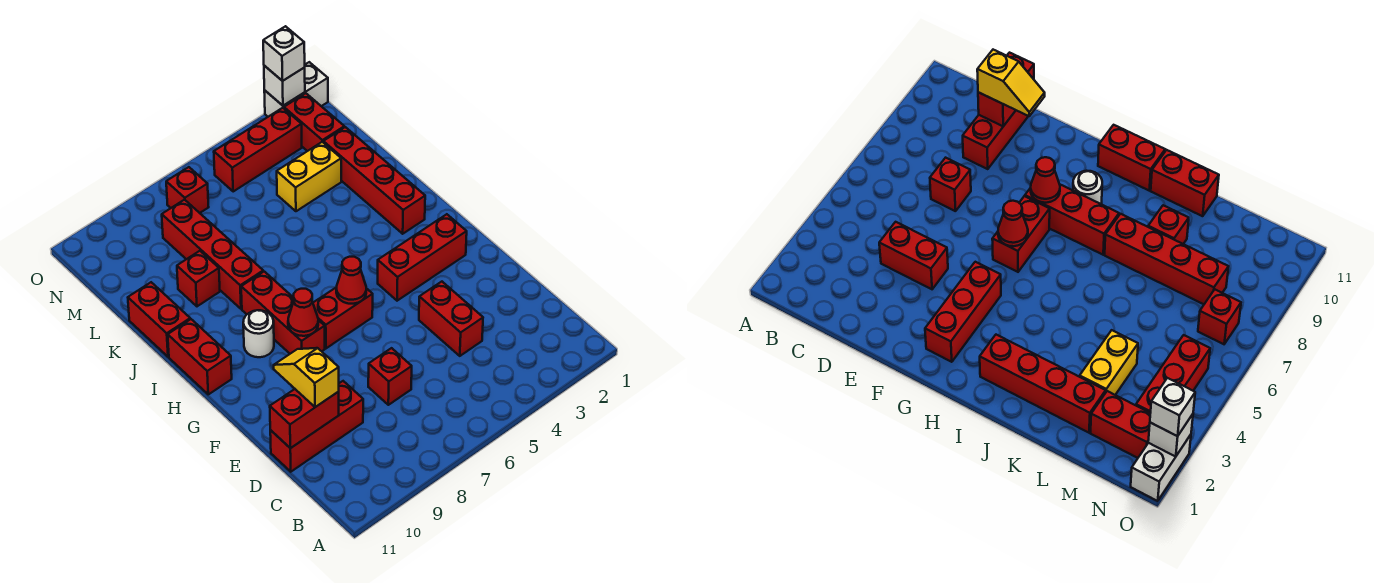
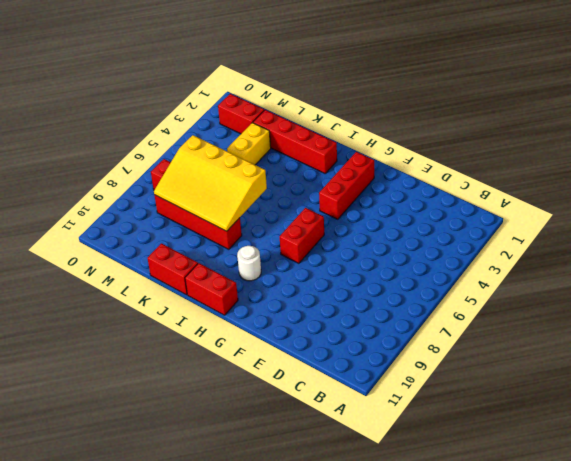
yellow slope J6:M8 level 2 top 6 -> none
none -> red brick D4:E4 level 1
none -> red brick D7 level 1
none -> red brick D9:D11 level 1

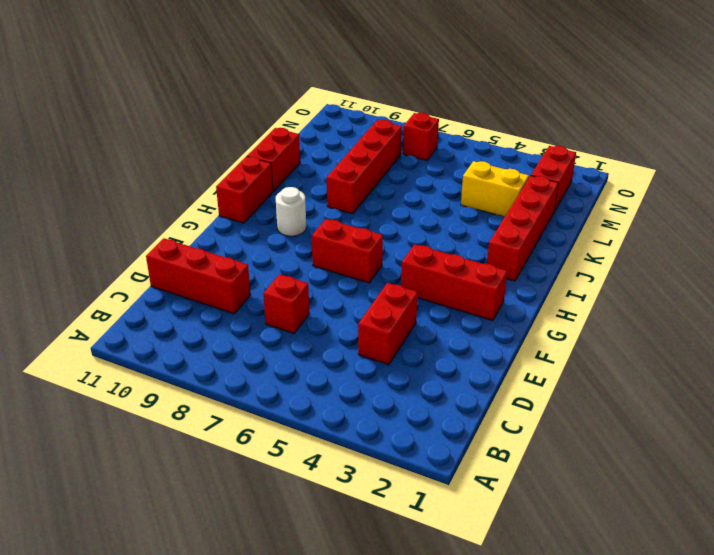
none -> red brick G8:I8 level 1
none -> red brick K9 level 1
none -> red brick N3:N5 level 1

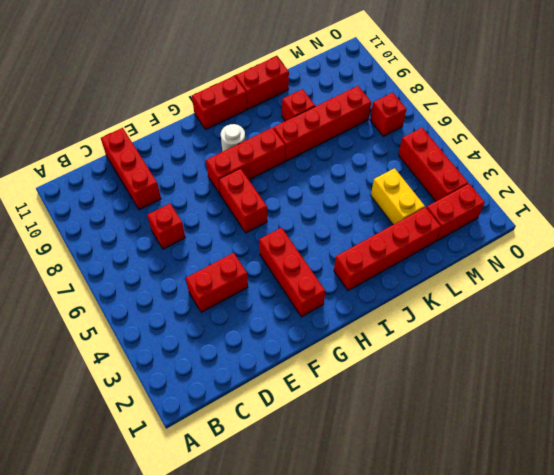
none -> white brick O1:O2 level 1
none -> red brick D10:D11 level 2
none -> red cone G6 level 2

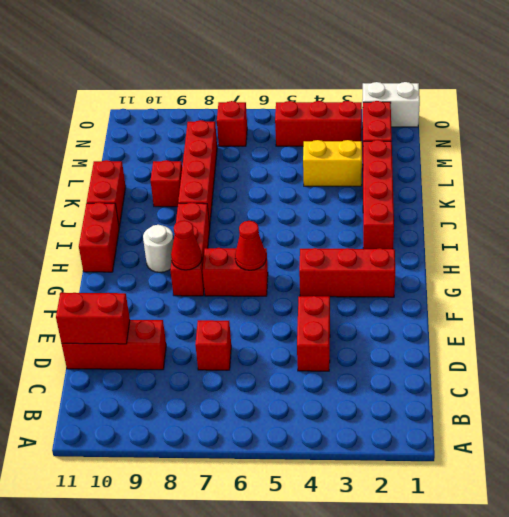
none -> white brick O2 level 2
none -> yellow slope D10:E10 level 3 top D
none -> white brick O2 level 3

